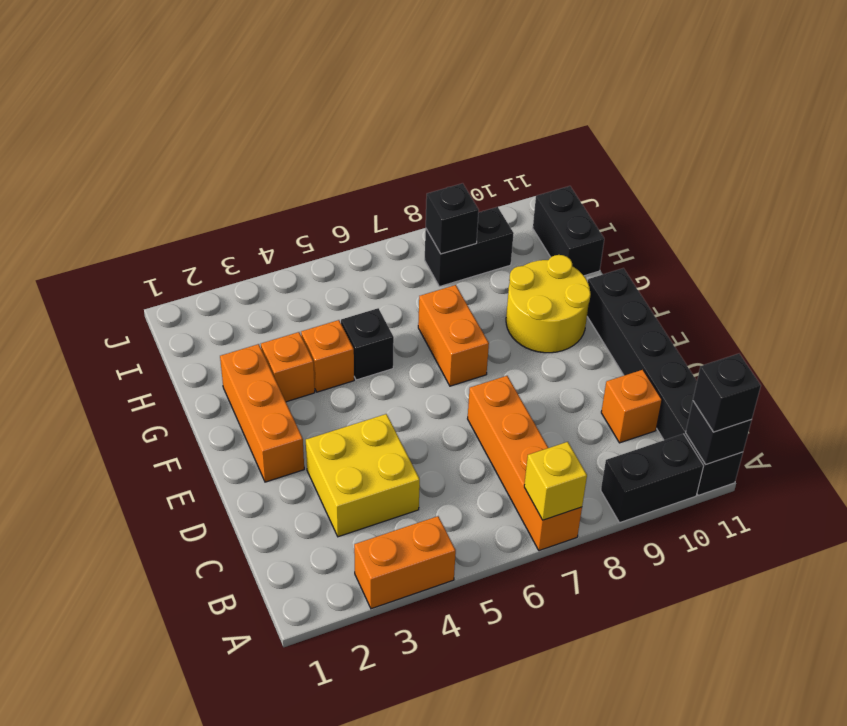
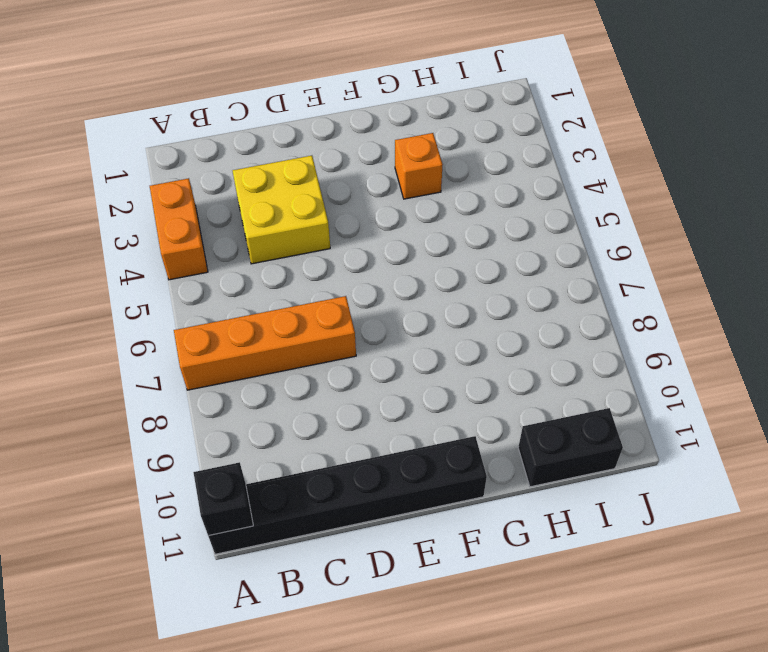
none -> black brick A9:A10 level 1
none -> orange brick C10 level 1
none -> orange brick E2:G2 level 1

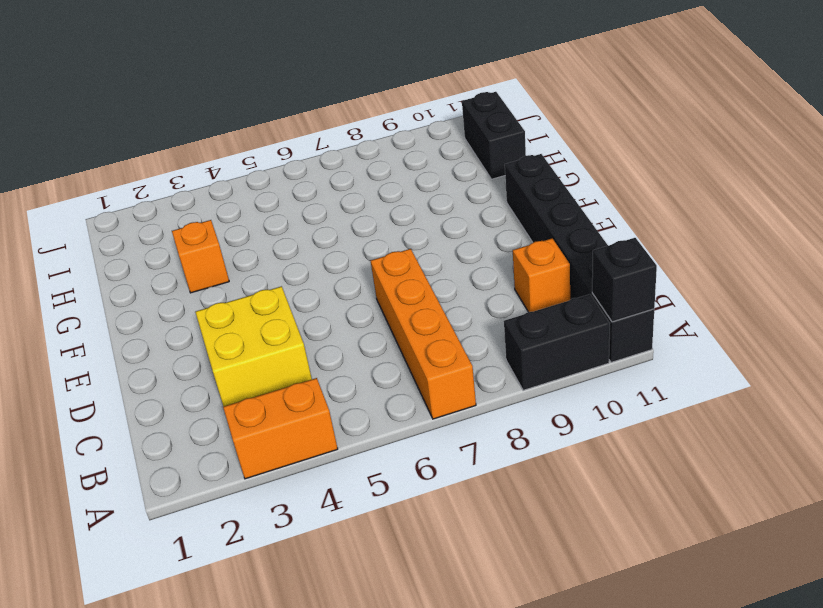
none -> orange brick E2:G2 level 1
none -> orange brick F7:G7 level 1
none -> yellow round brick F9:G10 level 1

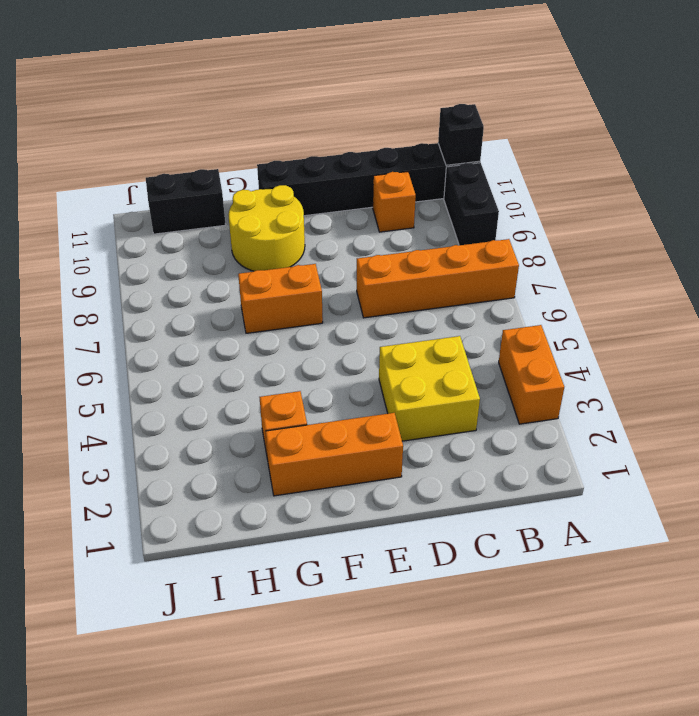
none -> orange brick G4 level 1
none -> black brick G5 level 1
none -> black brick I8:I9 level 1

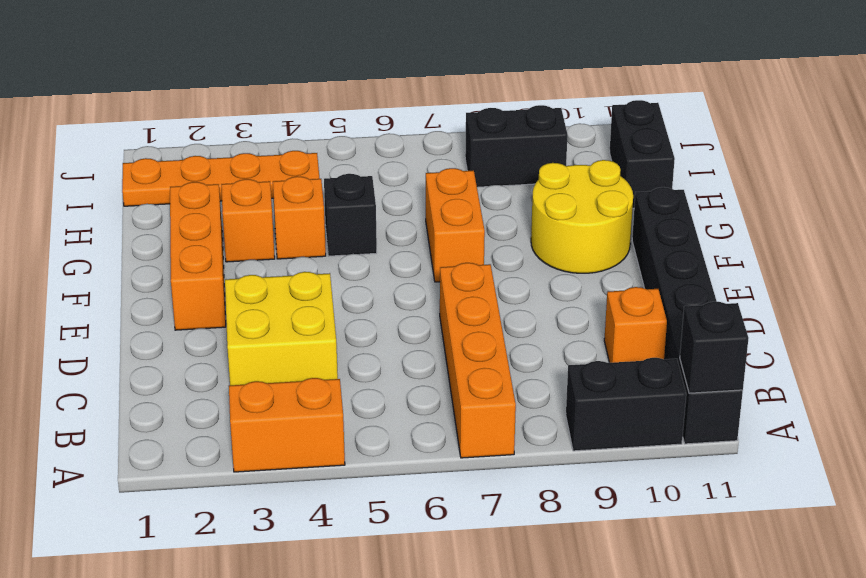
orange plate I1:I4 level 1 -> none
none -> yellow brick A7 level 2
none -> black brick I8 level 2
none -> black brick A11 level 3

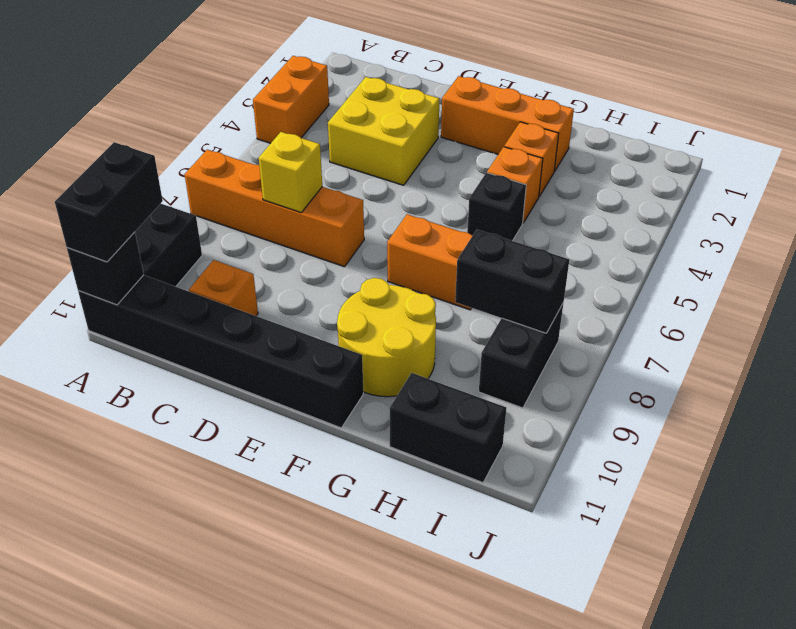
black brick A10:A11 level 3 -> black brick A11 level 3
yellow brick C7 level 2 -> yellow brick A7 level 2
black brick H8:I8 level 2 -> black brick I8 level 2

